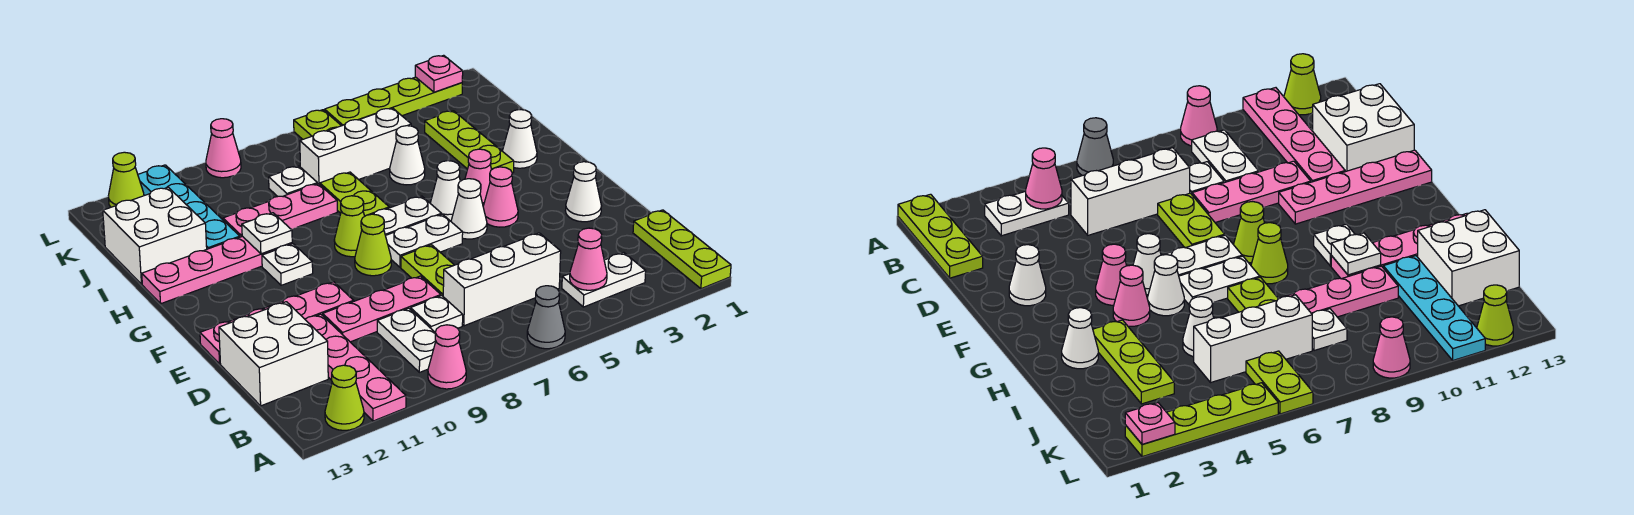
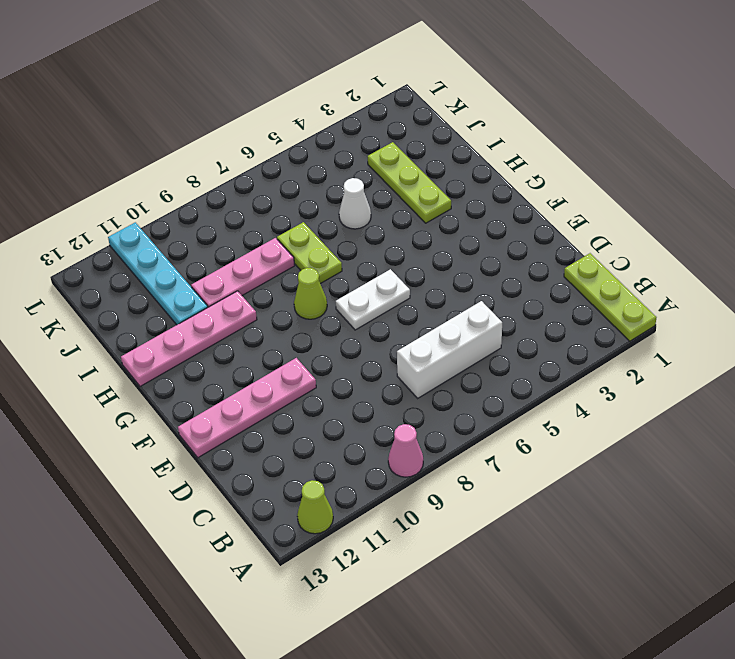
none -> grey cone A6 level 1
none -> pink plate A11:D11 level 1
none -> white plate B3:B4 level 1
none -> white plate B9:C9 level 1

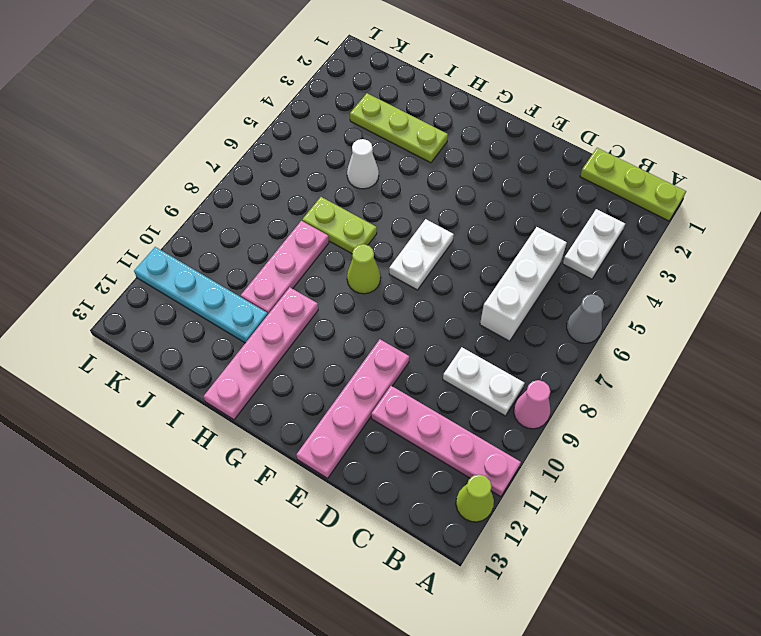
none -> white plate C8 level 1
none -> white brick C12:D13 level 1
none -> lime plate D7:E7 level 1
none -> pink plate D8:D10 level 1

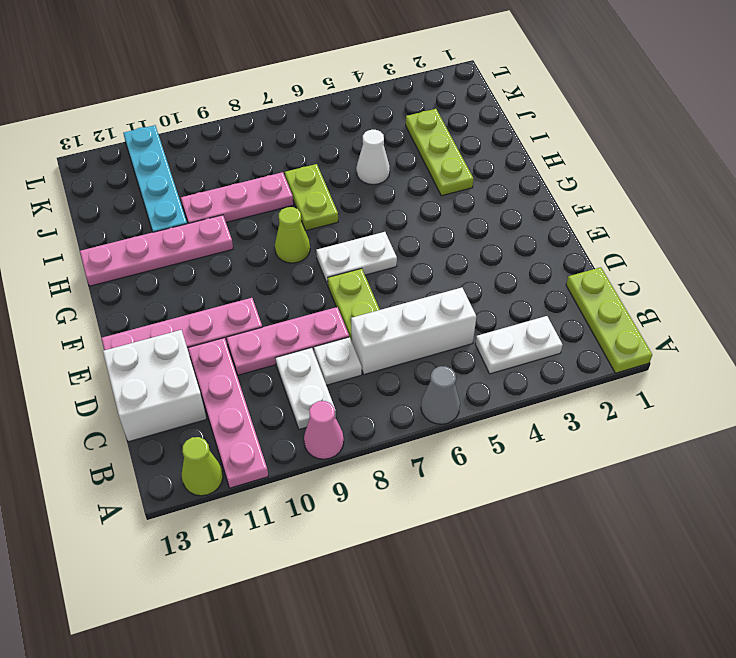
none -> white cone E2 level 1
none -> pink cone F4 level 1
none -> white cone F5 level 1
none -> lime cone F8 level 1

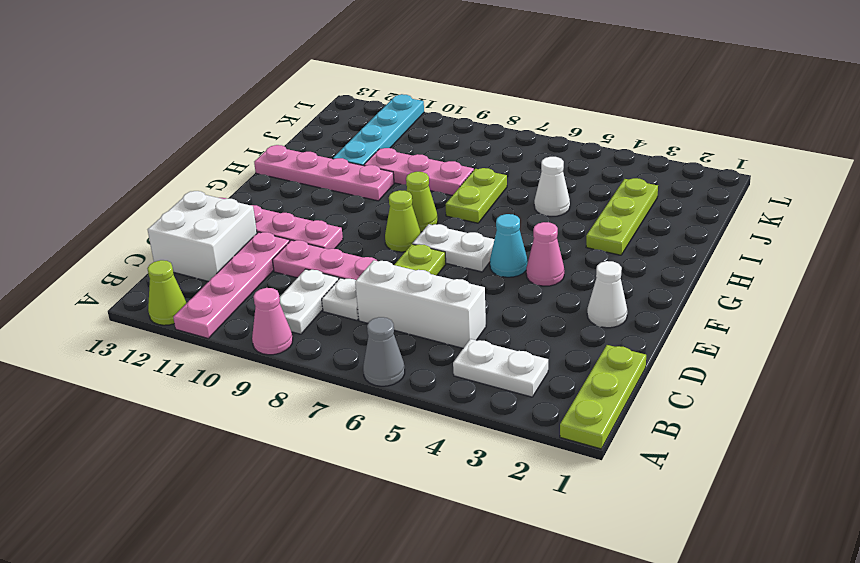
cyan cone F5 level 1 -> white cone F5 level 1
none -> pink cone G4 level 1
none -> white cone G5 level 1
none -> white plate G6:G7 level 1
none -> white plate G10 level 1

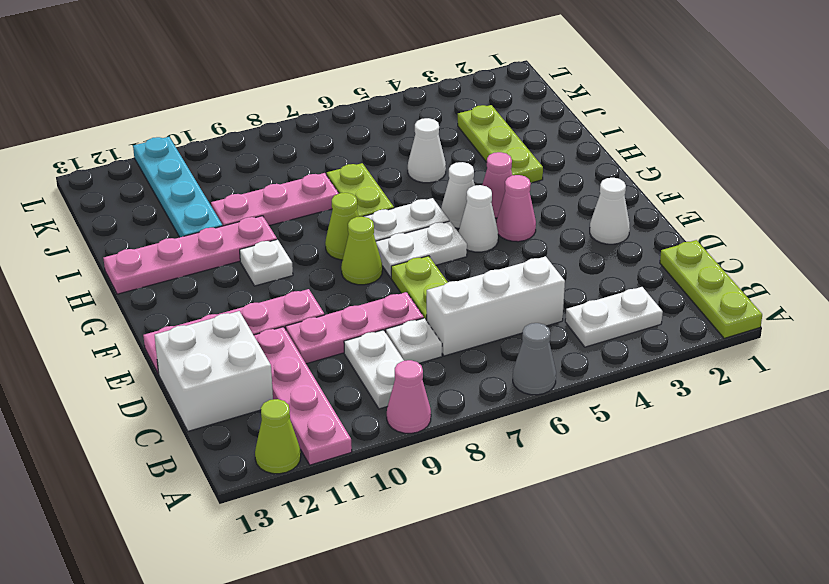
none -> white cone H2 level 1
none -> white brick I12:J13 level 1
none -> white brick J5:J7 level 1
none -> white plate J8 level 1

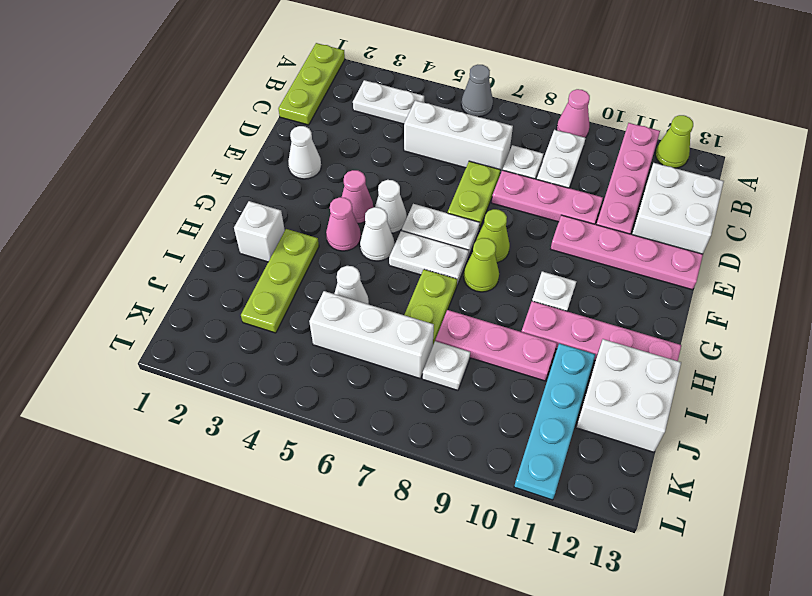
white brick H2 level 1 -> white cone H2 level 1
none -> lime plate K6:L6 level 1
none -> lime plate L2:L5 level 1
none -> pink cone L9 level 1
none -> lime cone L12 level 1

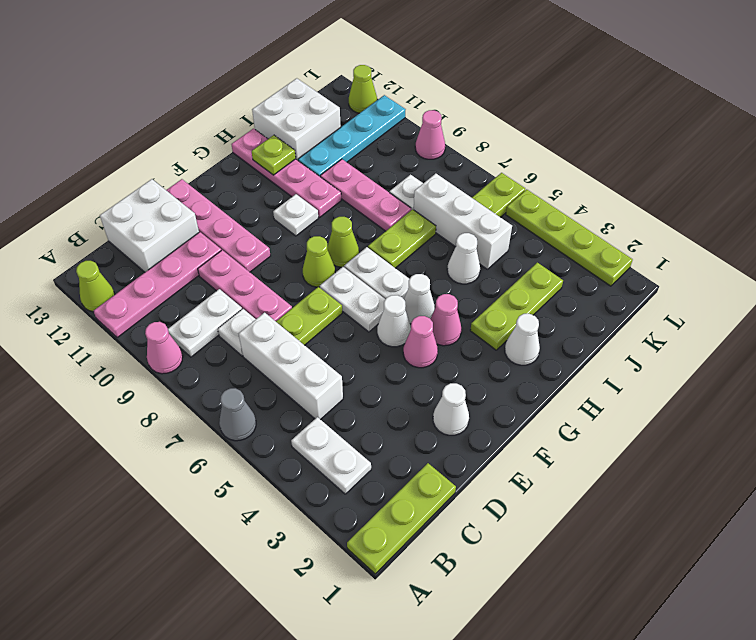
lime plate H12 level 2 -> none
none -> pink cone B4 level 2
none -> white plate H10 level 2
none -> pink plate L2 level 2

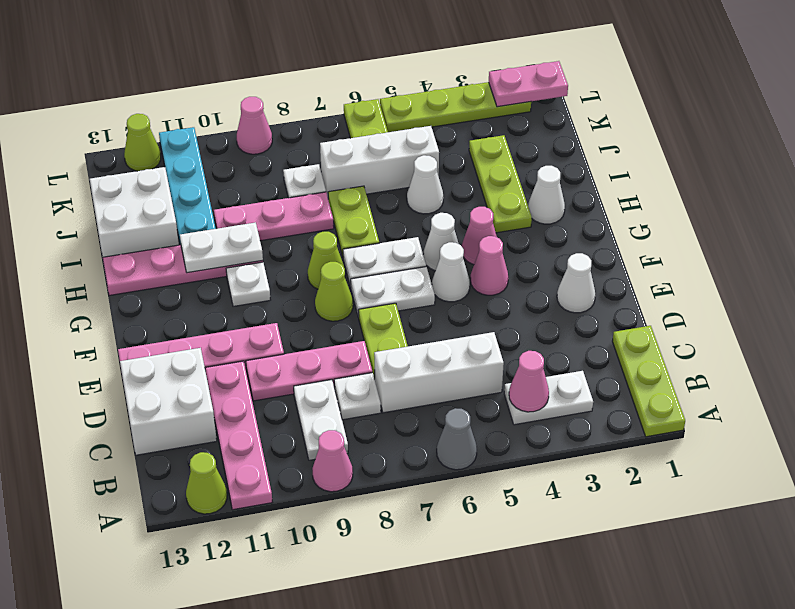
white plate H10:H11 level 2 -> white plate H10 level 2
pink plate L1:L2 level 2 -> pink plate L2 level 2

